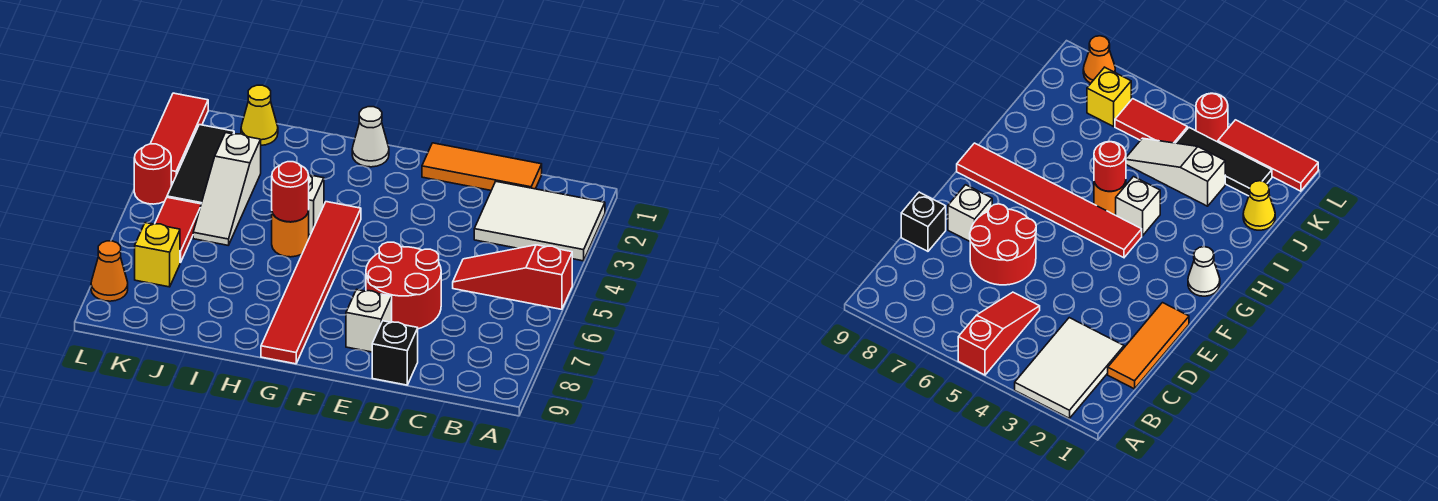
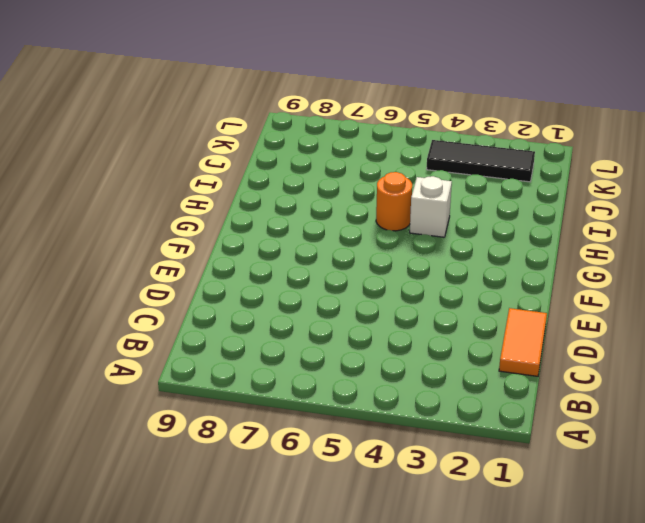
orange tile C1:D1 level 1 -> orange tile C1:E1 level 1
none -> white tile A2:C3 level 1
none -> red slope A5:C5 level 1 top A
none -> red round brick D6:E7 level 1

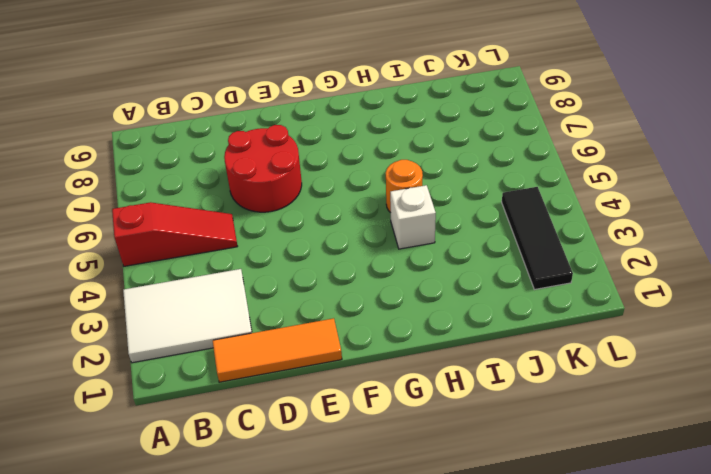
none -> black brick D9 level 1
none -> white brick E8 level 1
none -> white cone G1 level 1

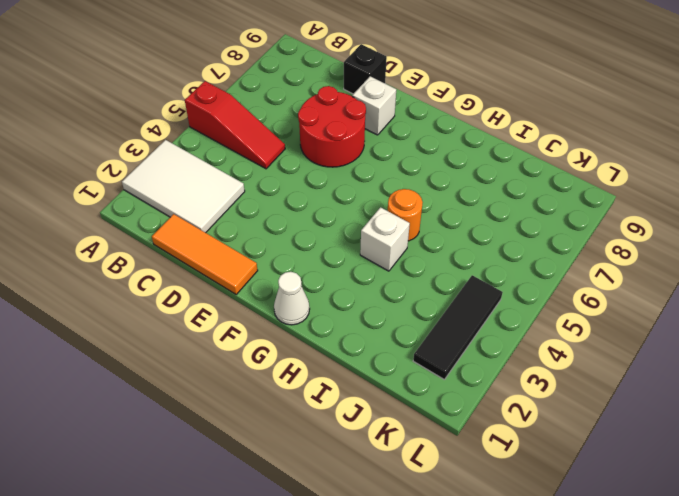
none -> red tile G4:G9 level 1
none -> yellow cone J1 level 1
none -> white slope J3:J5 level 1 top 3

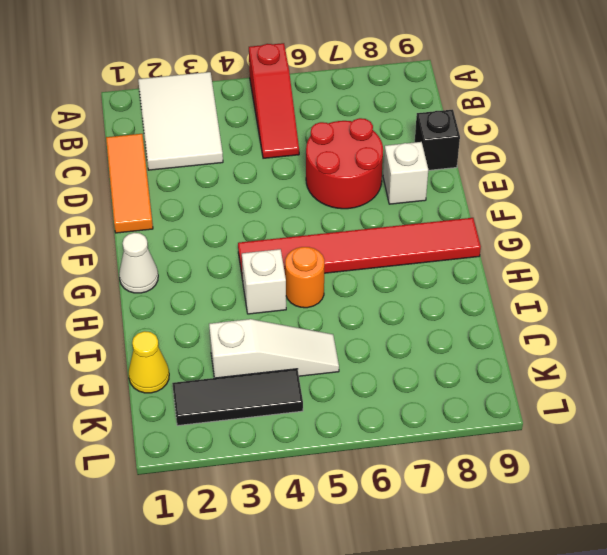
none -> red tile K5:K6 level 1
none -> yellow brick K7 level 1
none -> red tile L1:L3 level 1

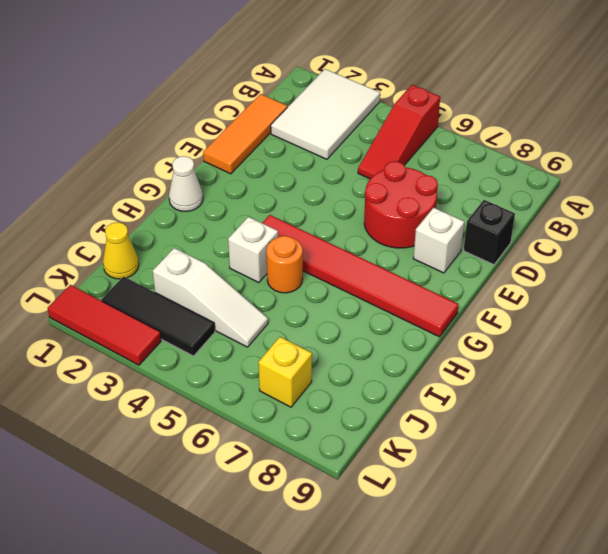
none -> red tile K5:K6 level 1
none -> red round brick L4 level 1
none -> orange cone L8 level 1

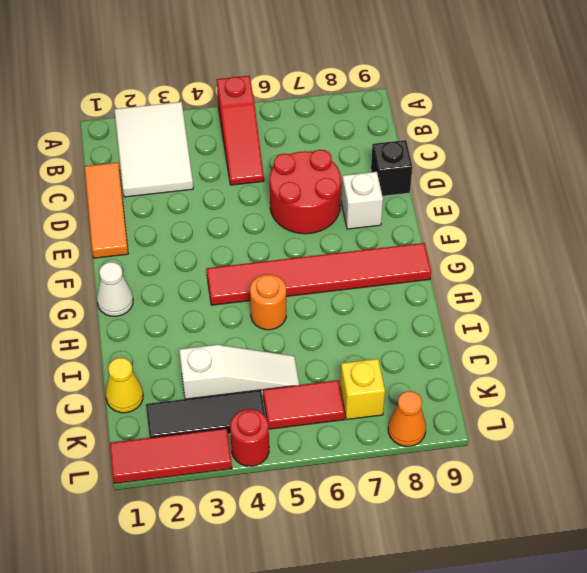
none -> white brick H4 level 1
none -> red round brick H5 level 2

